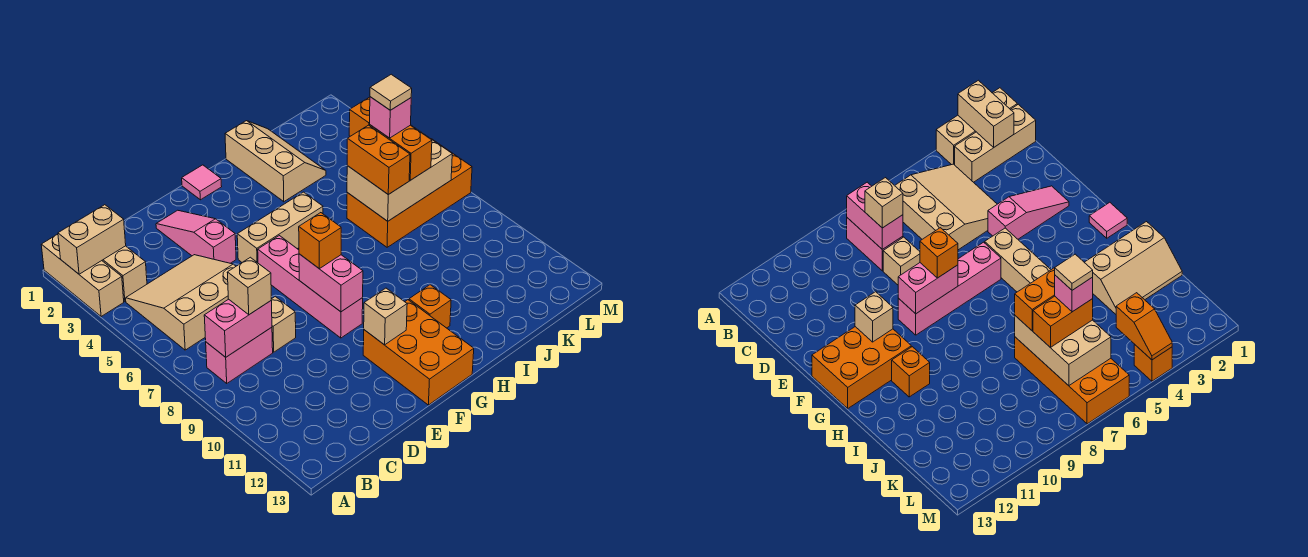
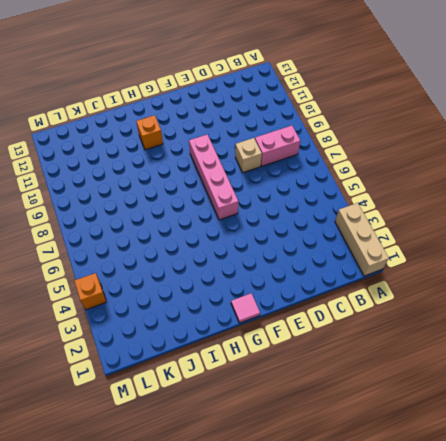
none -> tan brick B1:B3 level 1
none -> tan slope B4:D6 level 1 top 6
none -> pink slope E2:E4 level 1 top 4

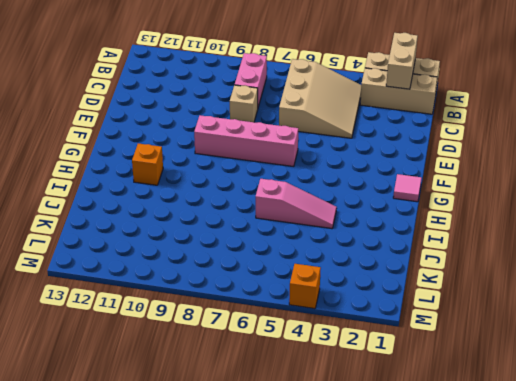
pink slope I4:I6 level 1 top 6 -> pink slope E2:E4 level 1 top 4
none -> tan brick F5:H5 level 1
none -> orange brick F11:G13 level 1
none -> tan slope I1:J3 level 1 top I

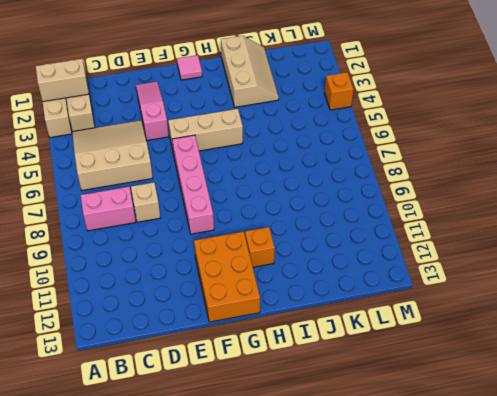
none -> orange brick J6:M7 level 1
none -> pink brick B8:C8 level 2
none -> pink brick F8:F9 level 2

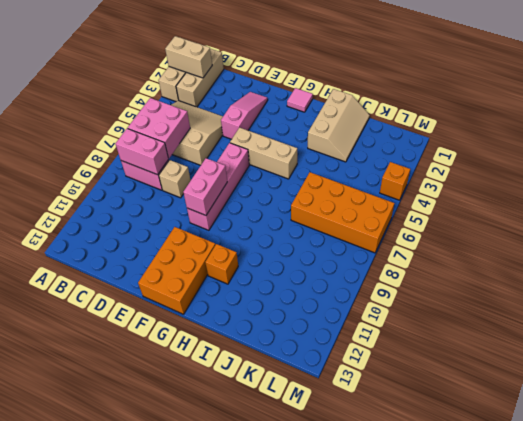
pink brick B6:C7 level 2 -> none
none -> tan brick F11 level 2
none -> tan brick J6:L7 level 2
none -> orange slope L4:M4 level 2 top L

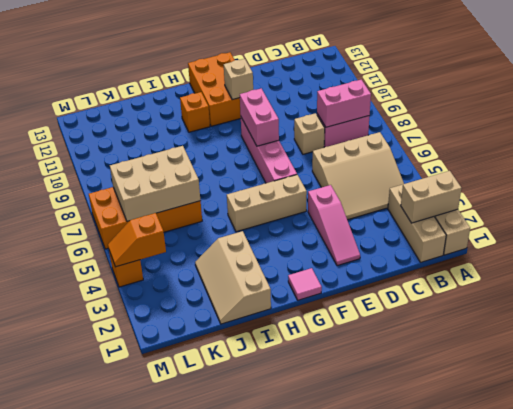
none -> tan brick C8 level 3
none -> orange brick F8 level 3
none -> orange brick J6:J7 level 3

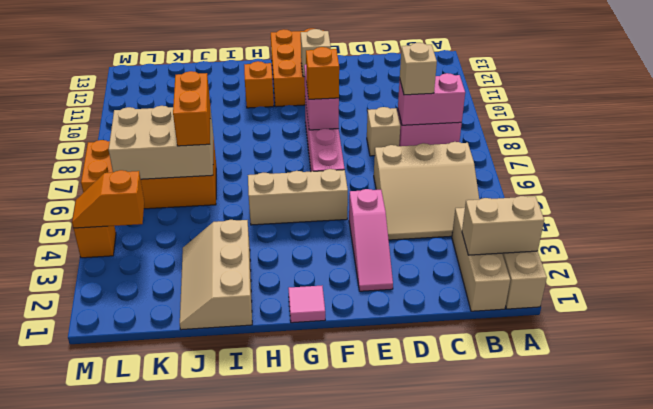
none -> orange brick K6:K7 level 3
none -> pink brick K6 level 4
none -> tan tile K6 level 5

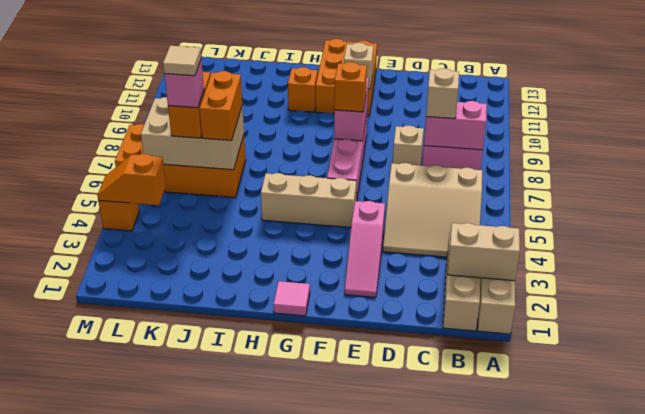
none -> tan slope I1:J3 level 1 top I

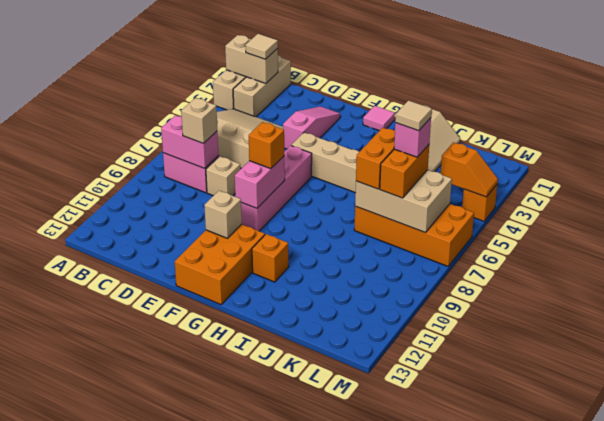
tan tile B2 level 3 -> none

